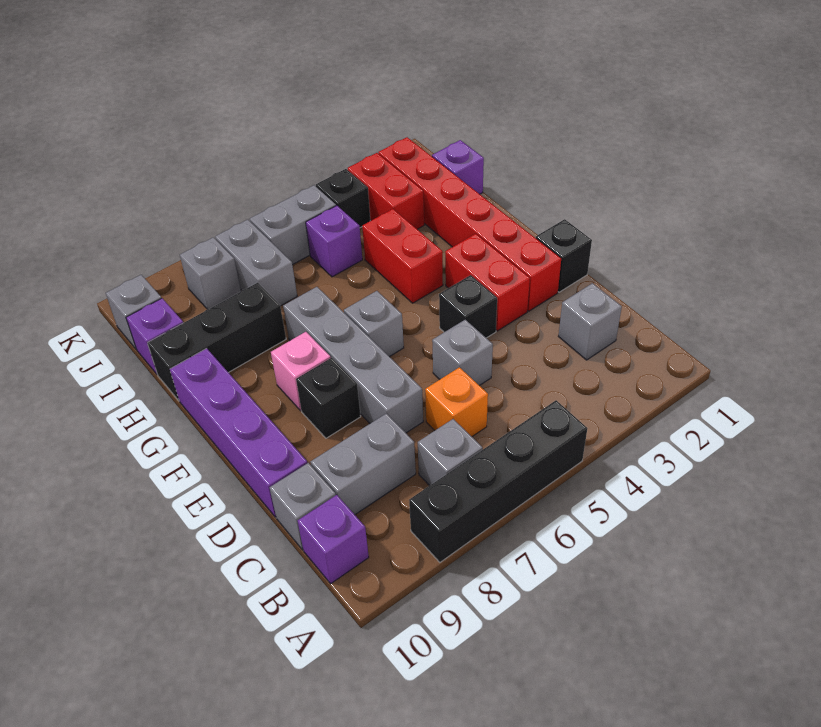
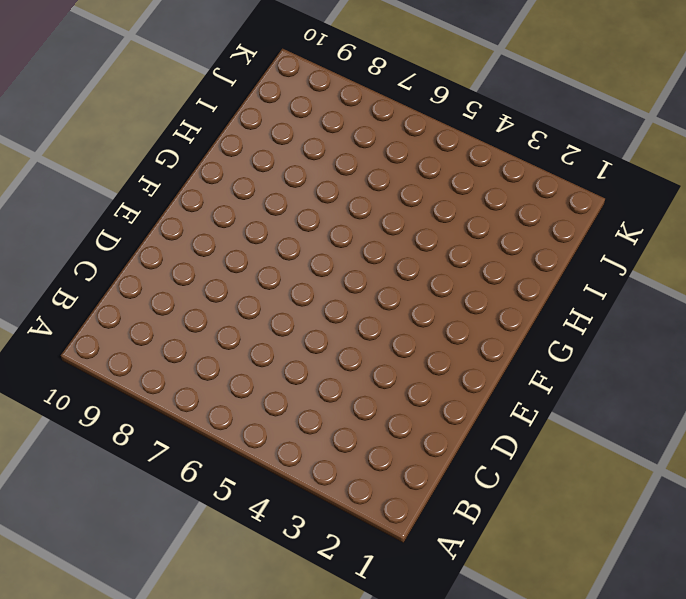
none -> black brick A5:A8 level 1
none -> grey brick B7 level 1
none -> purple brick B10 level 1

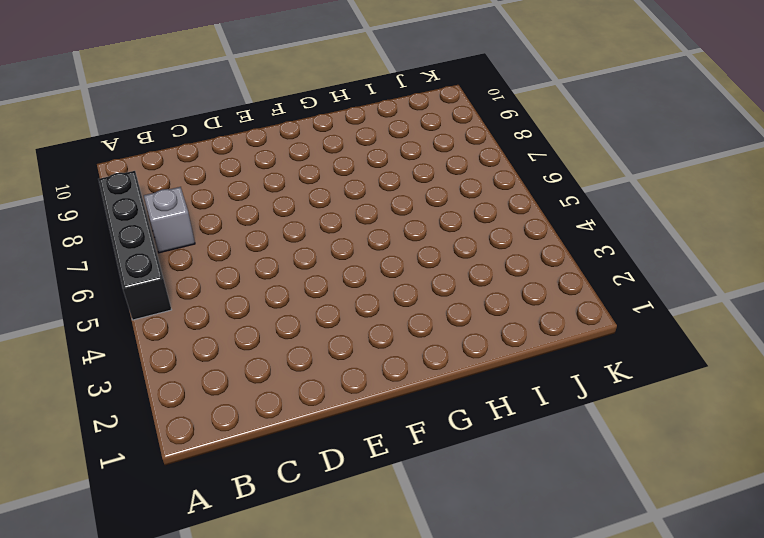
none -> purple brick B10 level 1
none -> grey brick C2 level 1
none -> orange brick C6 level 1

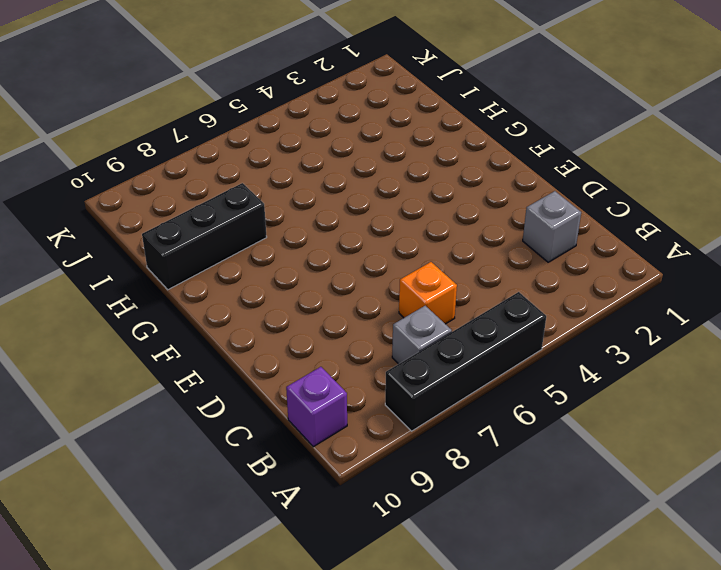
none -> grey brick C8:C9 level 1
none -> grey brick C10 level 1
none -> grey brick D5 level 1

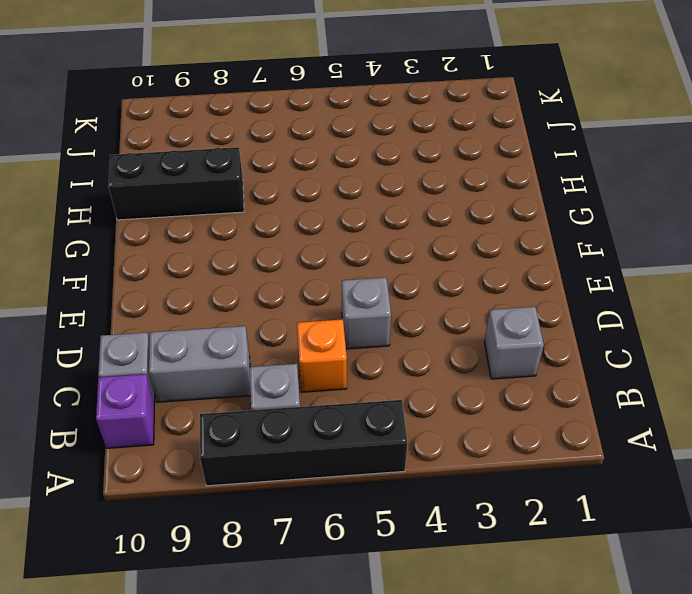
none -> grey brick D7:G7 level 1
none -> purple brick D10:G10 level 1
none -> black brick E1 level 1

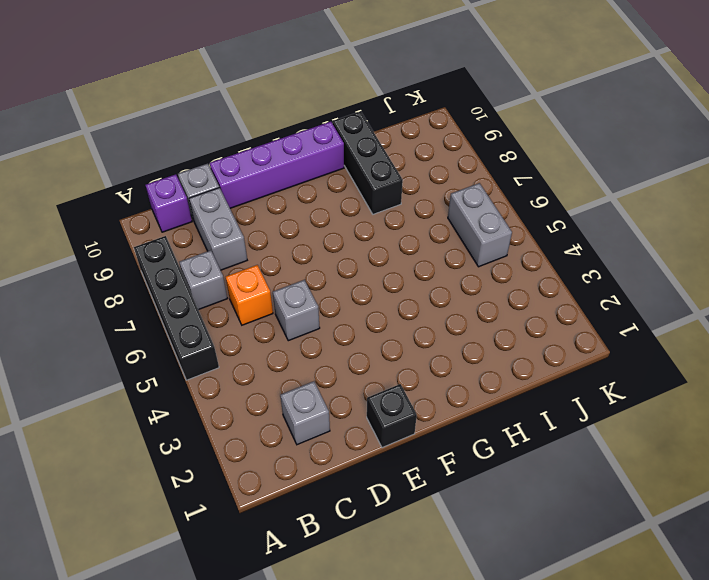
none -> grey brick D7:G7 level 1
none -> red brick E2:J2 level 1
none -> red brick E3:F3 level 1

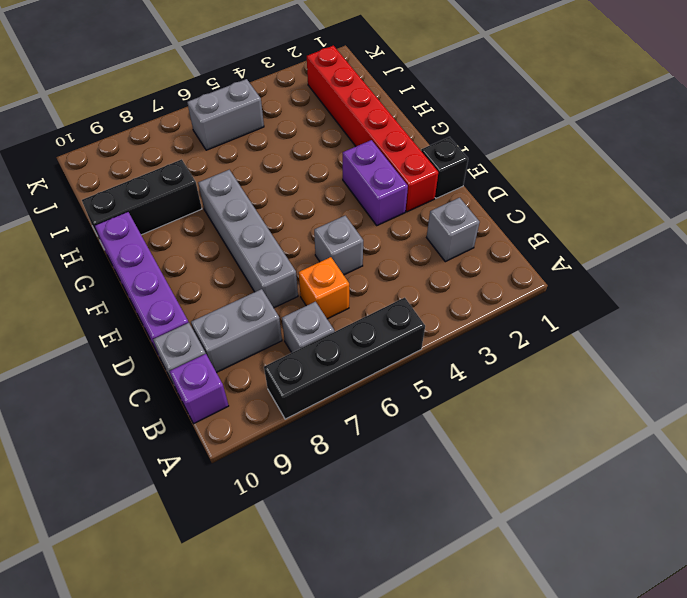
purple brick E3:F3 level 1 -> red brick E3:F3 level 1
none -> black brick E4 level 1
none -> black brick E8 level 1
none -> grey brick F6 level 1

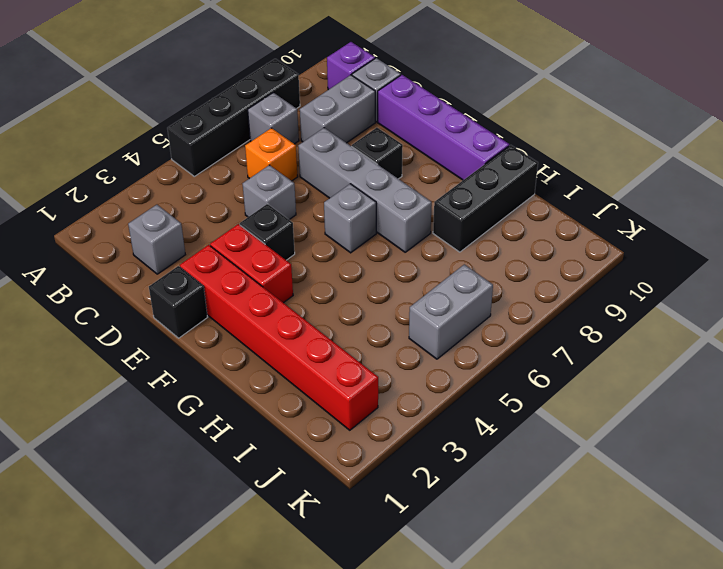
none -> pink brick F8 level 1
none -> red brick G4:H4 level 1
none -> purple brick I1 level 1

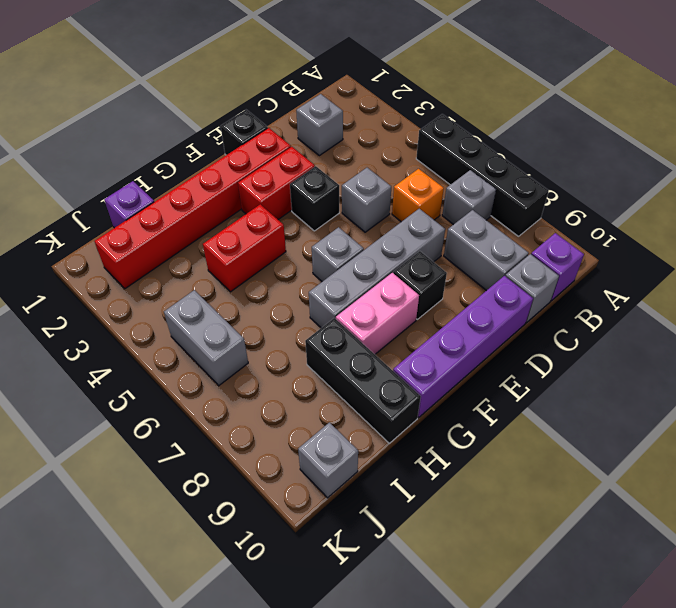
pink brick F8:G8 level 1 -> pink brick F8 level 1
none -> red brick I3:J3 level 1
none -> purple brick I5 level 1
none -> grey brick I7:J7 level 1

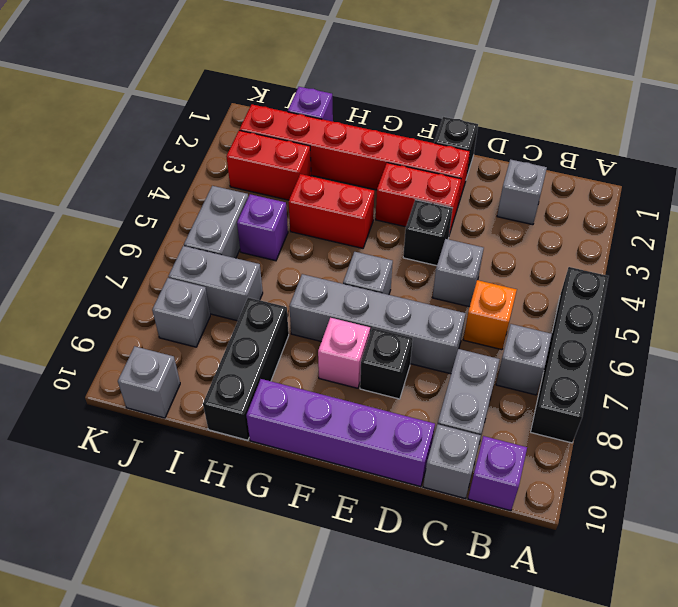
none -> purple brick I10 level 1
none -> black brick J4 level 1

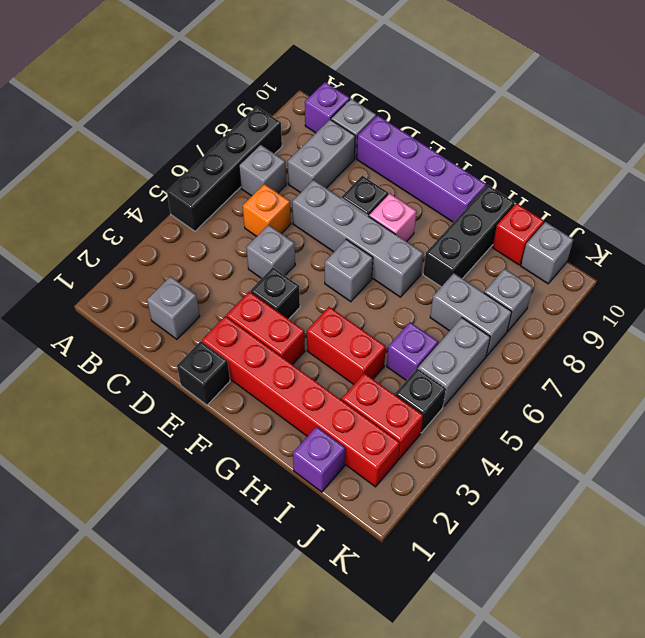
red brick I10 level 1 -> purple brick I10 level 1

